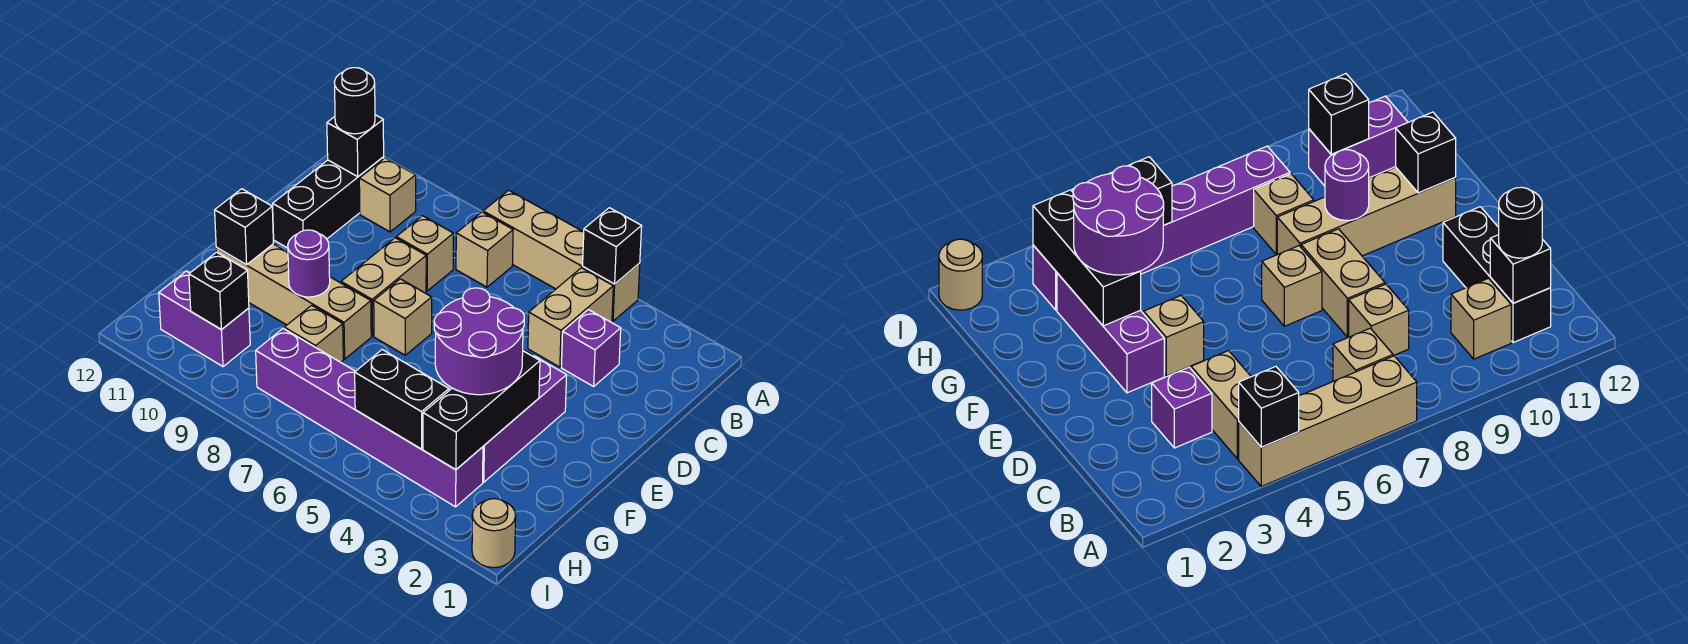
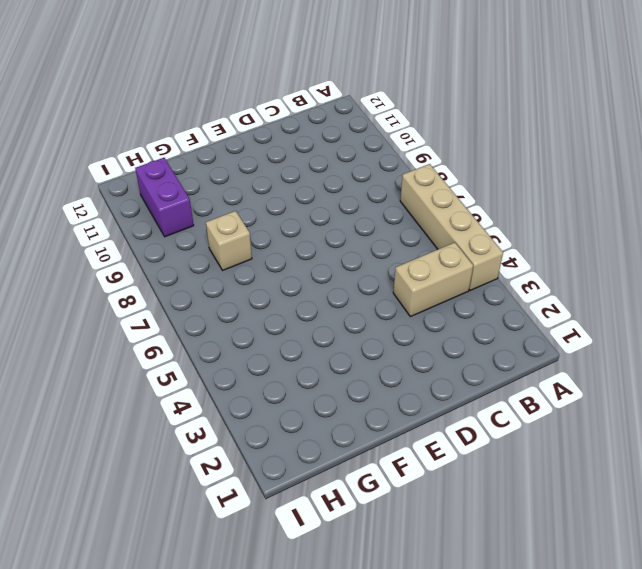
none -> tan brick B7 level 1
none -> tan brick B10 level 1
none -> black brick B11:D11 level 1

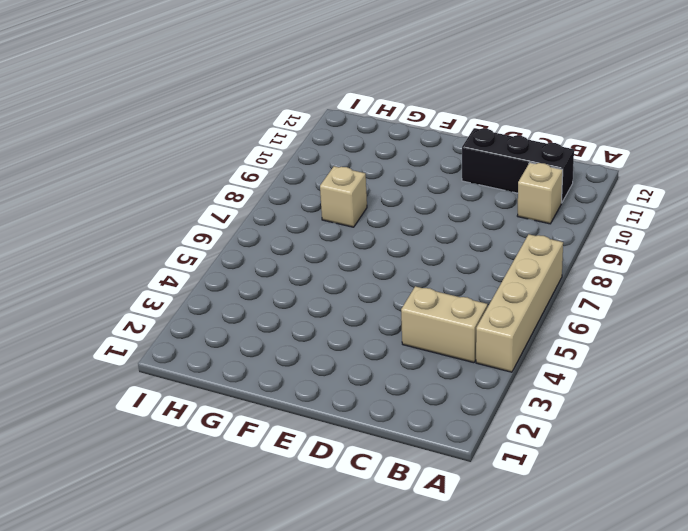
none -> tan brick B7 level 1
none -> purple brick C3 level 1
none -> tan brick C8 level 1

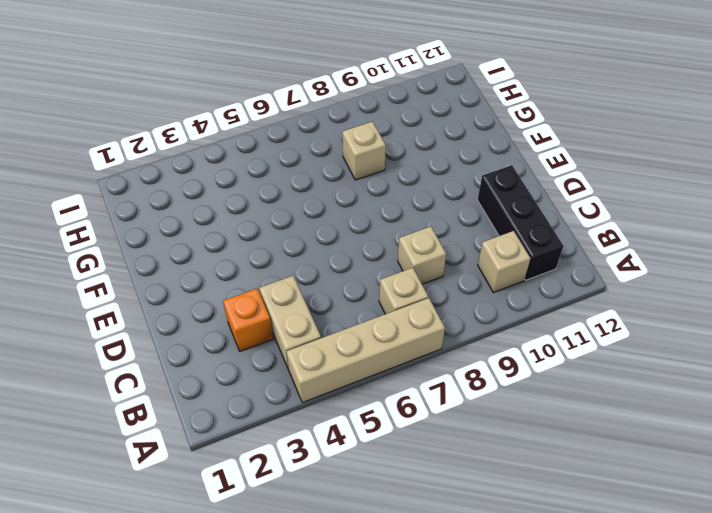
orange brick C3 level 1 -> purple brick C3 level 1
none -> tan brick D8:E8 level 1
none -> purple brick E3:G3 level 1
none -> tan brick E4 level 1

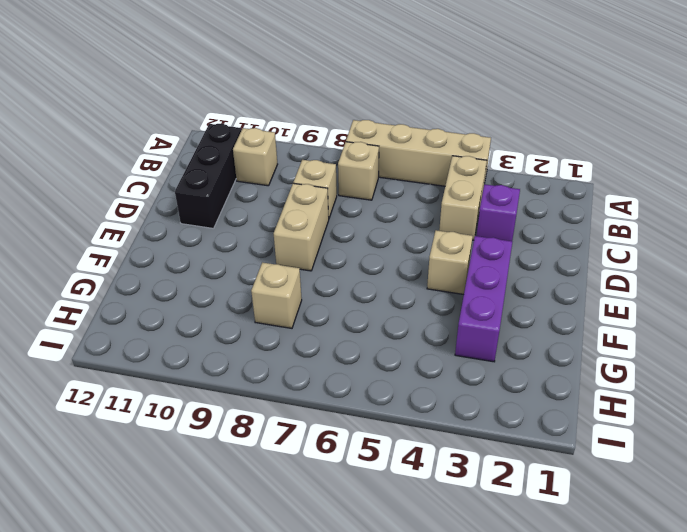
none -> tan brick E7 level 1
none -> tan brick F8:F11 level 1
none -> purple brick H3:H8 level 1

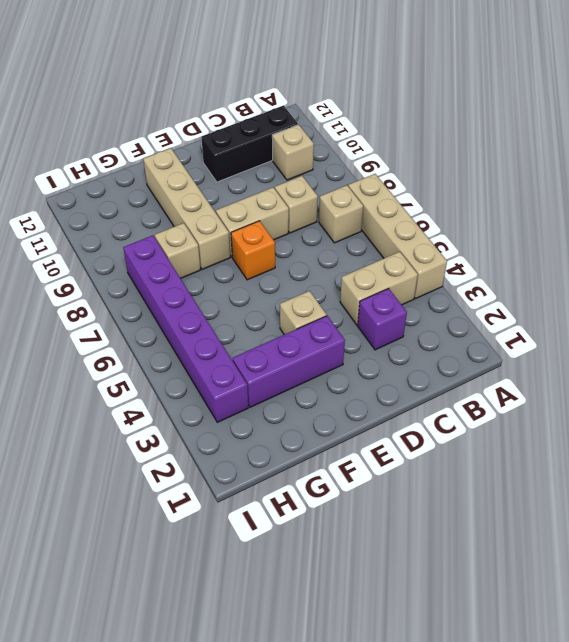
orange brick E7 level 1 -> tan brick E7 level 1
none -> purple brick H10:H11 level 1
none -> tan round brick I1 level 1
none -> black brick A4 level 2

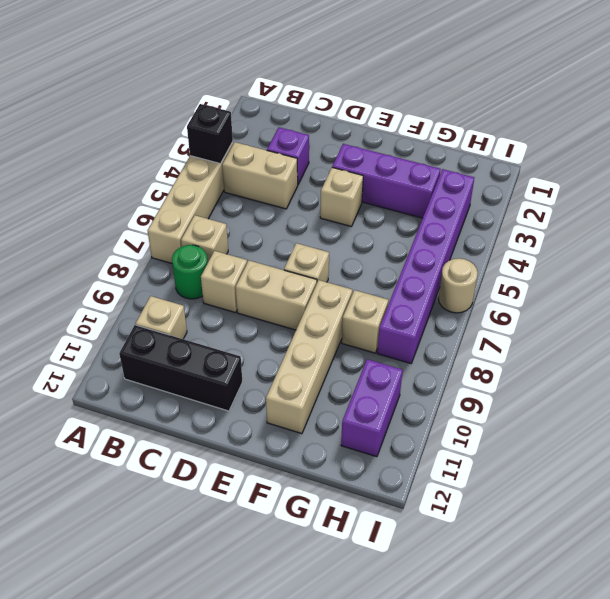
green round brick B8 level 1 -> none
tan round brick I6 level 1 -> tan round brick I1 level 1
none -> black brick B11 level 2
none -> black brick F3:H3 level 2
none -> purple round brick F9 level 2

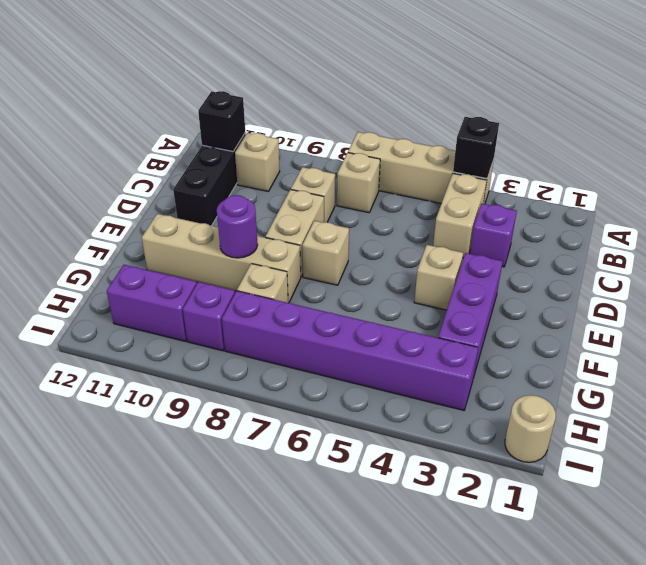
purple brick H9 level 1 -> none
none -> black brick F3:H3 level 2
none -> black brick F11 level 2
none -> black brick H4:H5 level 2

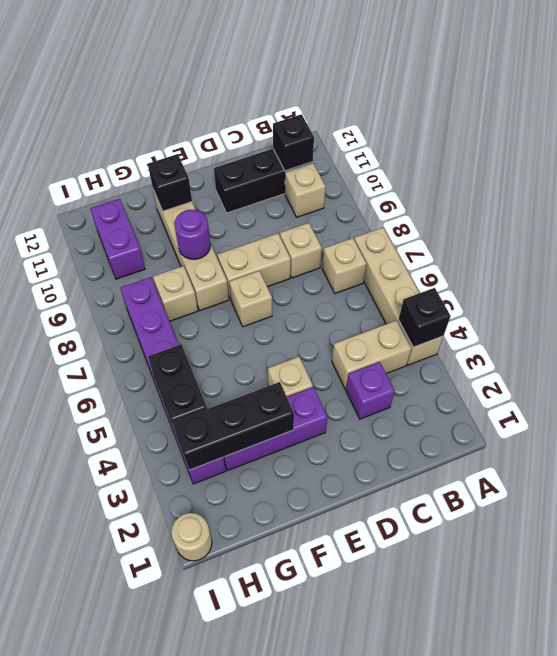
none -> black brick H10 level 2
none -> black round brick B11 level 3
none -> purple round brick F3:G4 level 3

